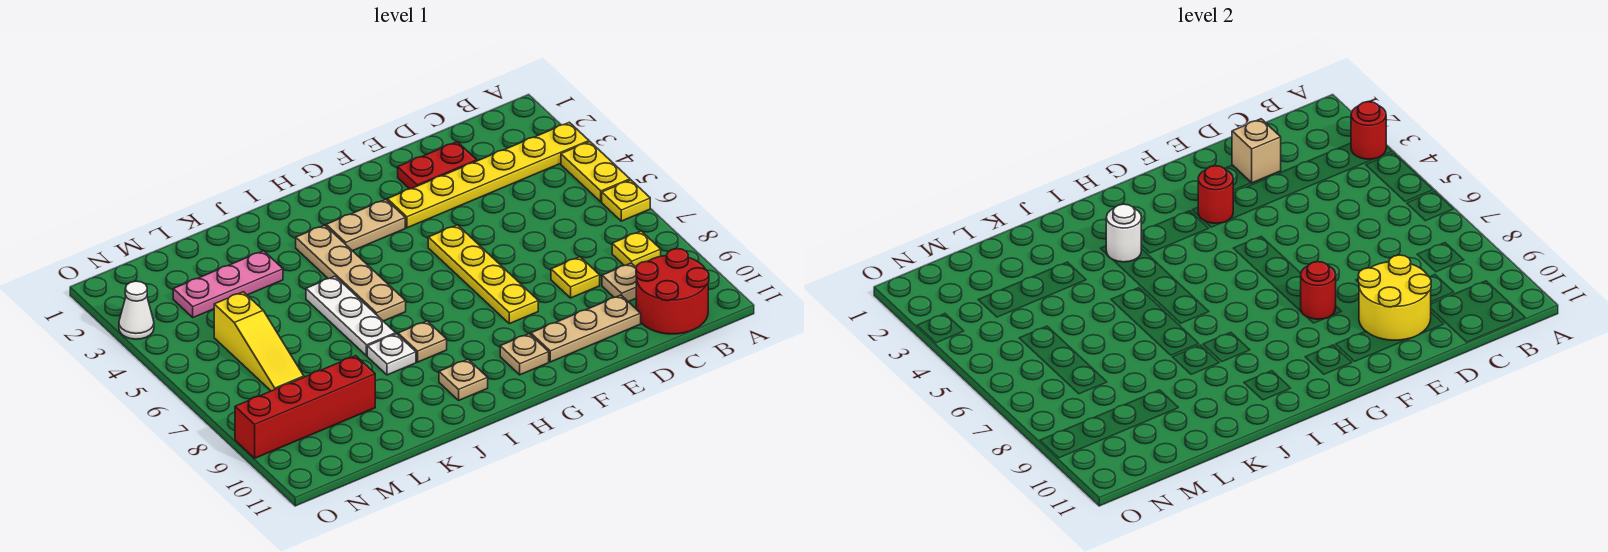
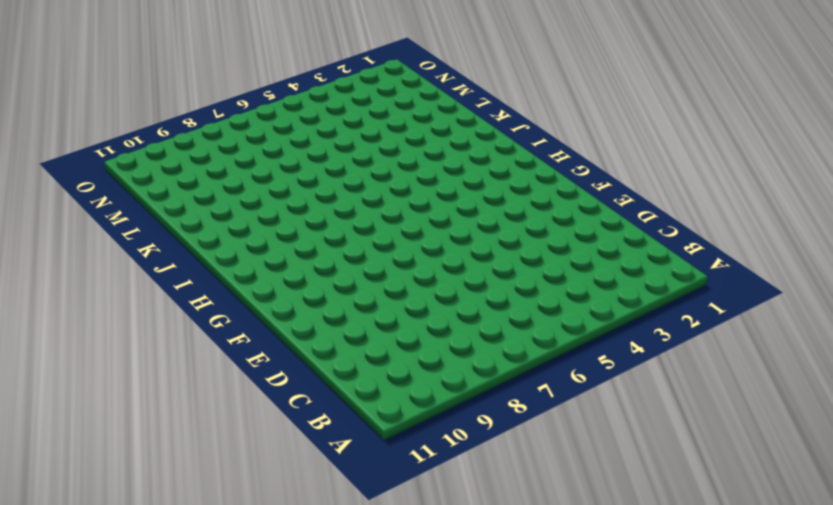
none -> yellow plate A3:F3 level 1
none -> yellow plate A4:A5 level 1
none -> yellow plate A6 level 1

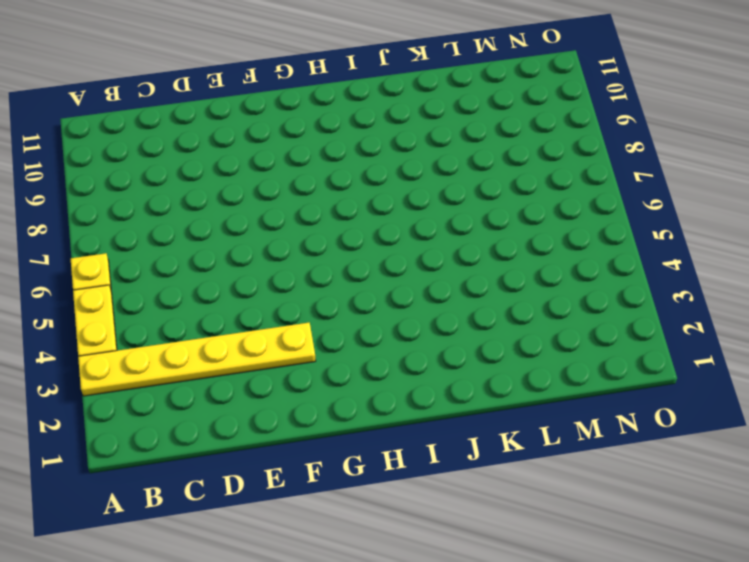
none -> yellow plate B8 level 1
none -> red round brick B10:C11 level 1
none -> tan plate C9 level 1

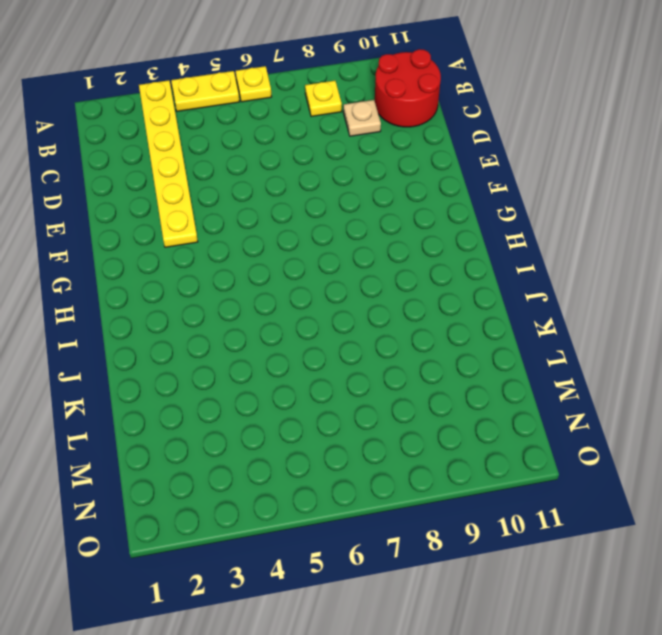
none -> red plate D2:E2 level 1
none -> yellow plate D8 level 1
none -> tan plate D10:F10 level 1

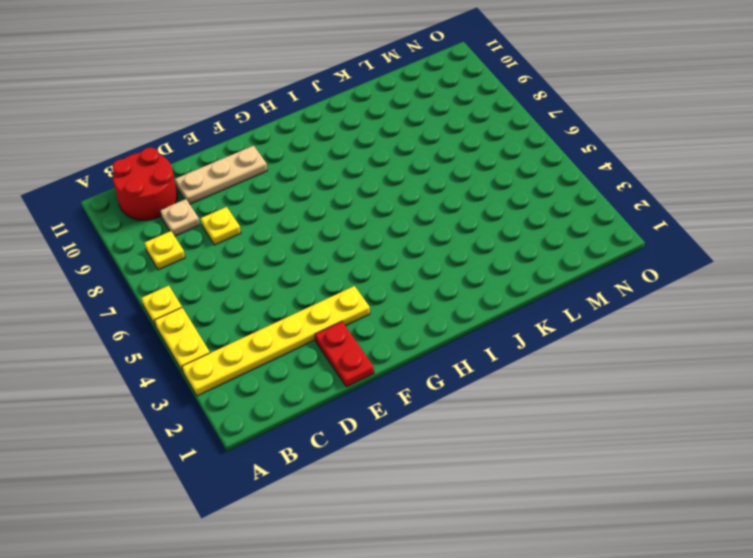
red plate E1:E2 level 1 -> red plate D2:E2 level 1
none -> yellow plate F5:F8 level 1
none -> tan plate G3:H3 level 1
none -> tan plate G10 level 1

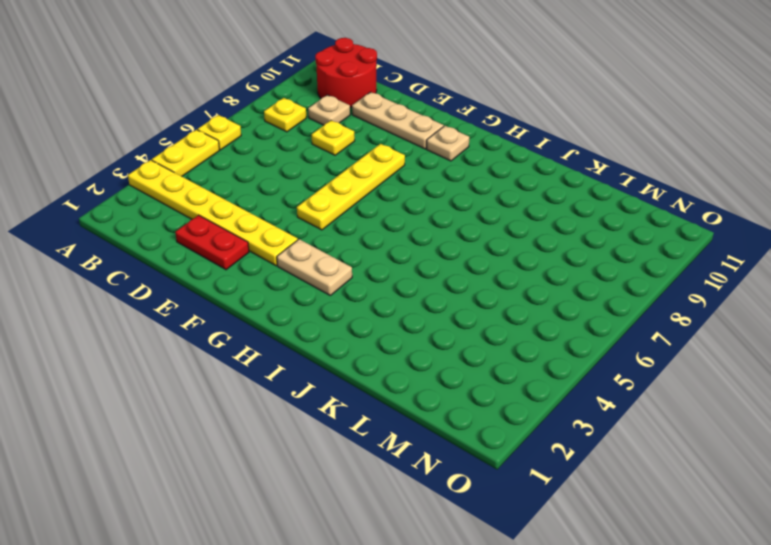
none -> tan plate I3:I6 level 1
none -> tan plate I8 level 1
none -> tan plate I10 level 1

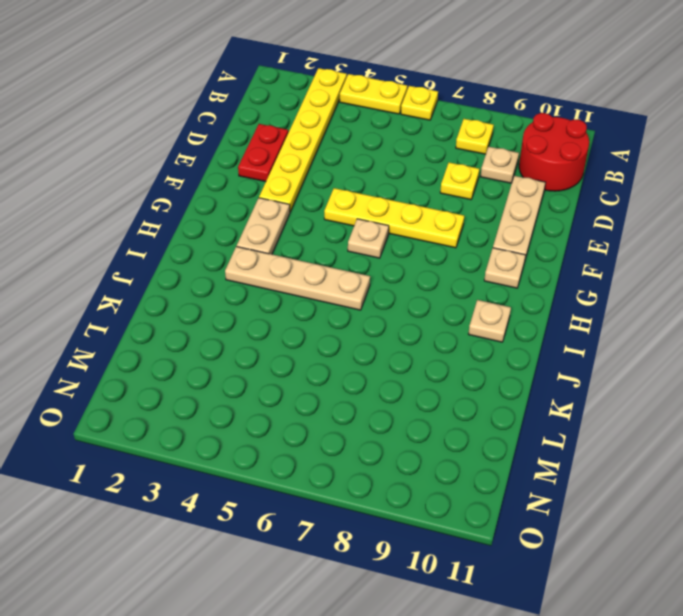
tan plate G6 level 1 -> tan plate I8 level 1
none -> white plate J5:J7 level 1
none -> white plate J8 level 1
none -> pink plate K3:M3 level 1

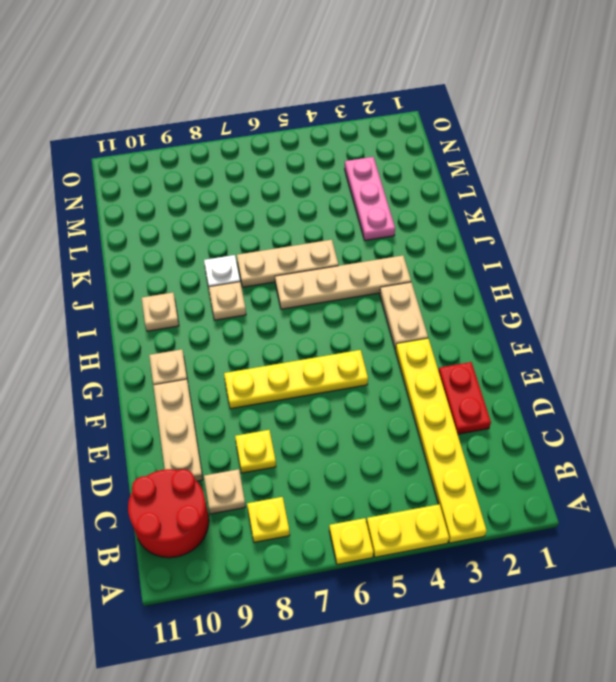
tan plate J5:J7 level 1 -> white plate J5:J7 level 1
none -> red brick L9:O9 level 1
none -> yellow slope M5:M7 level 1 top 5
none -> white cone O3 level 1

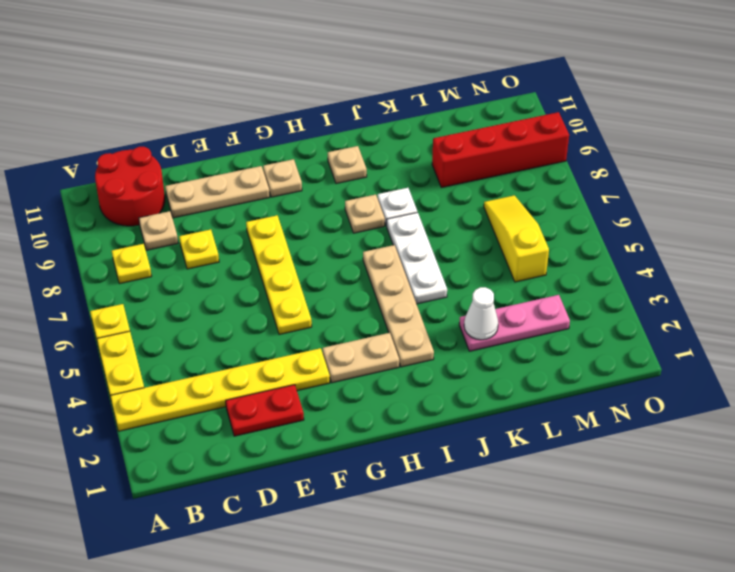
white cone K3 level 2 -> white cone O3 level 1
none -> red round brick A3 level 2
none -> tan brick D2 level 2
none -> yellow round brick D9:E10 level 2

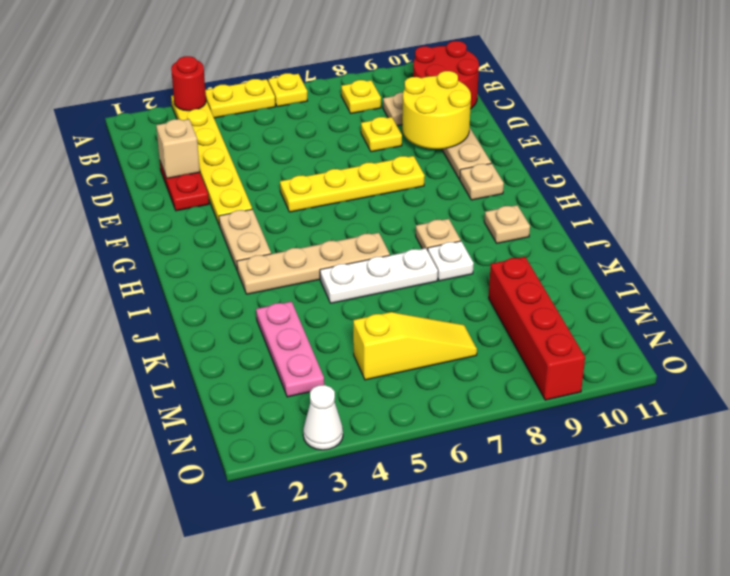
none -> red round brick F3 level 2
none -> red round brick F8 level 2
none -> white round brick I3 level 2

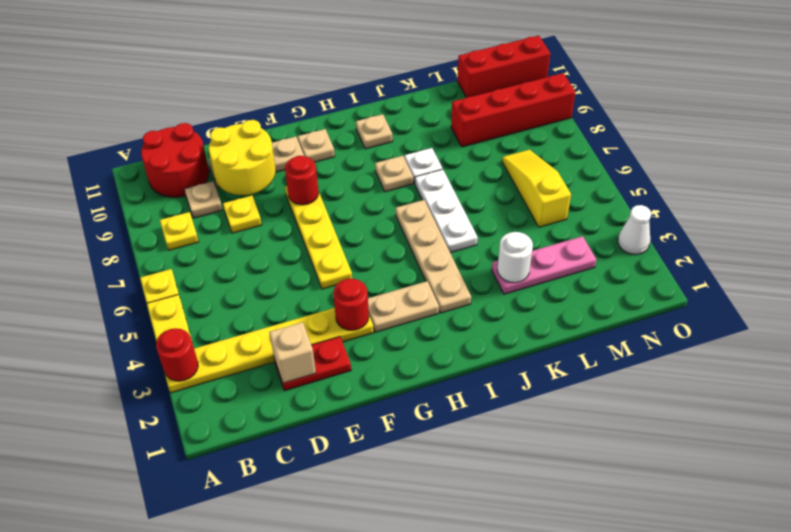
white round brick K3 level 2 -> white round brick I3 level 2
red brick M11:O11 level 1 -> none

